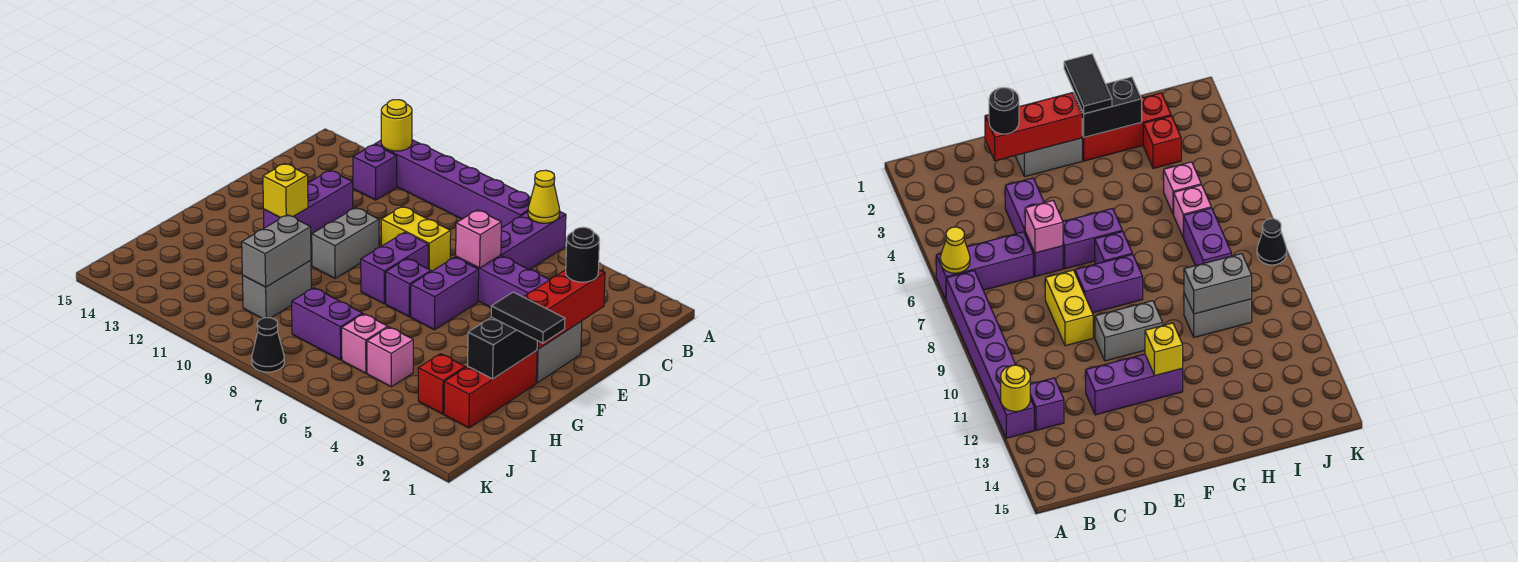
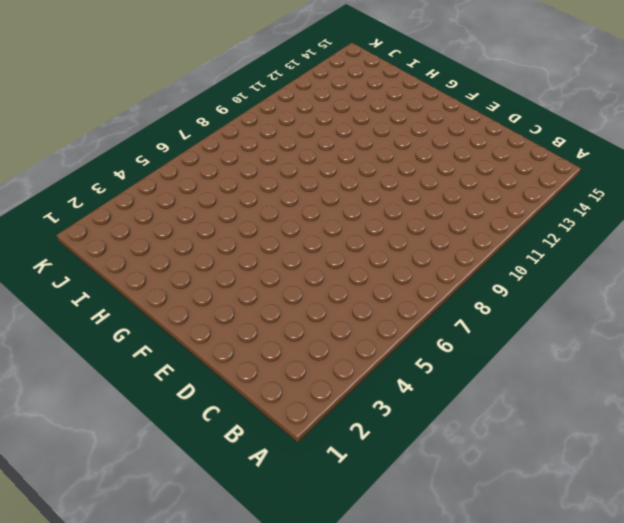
none -> purple brick A6:C6 level 1
none -> purple brick A7:A12 level 1
none -> purple brick B12 level 1

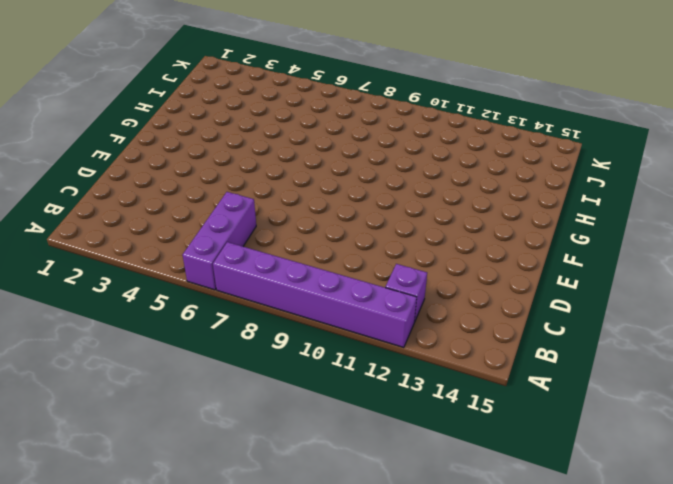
none -> purple brick D4:D6 level 1
none -> yellow brick D8:D9 level 1
none -> purple brick D12:F12 level 1

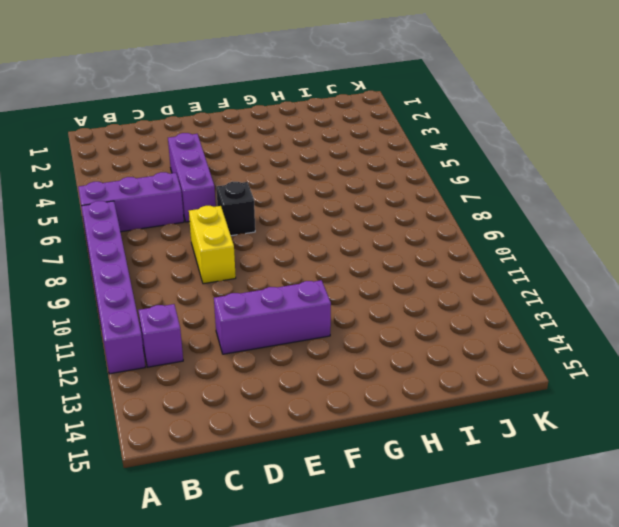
black brick E7 level 1 -> none
none -> grey brick E2:F2 level 1
none -> purple brick E6:F6 level 1
none -> purple brick E8:F8 level 1

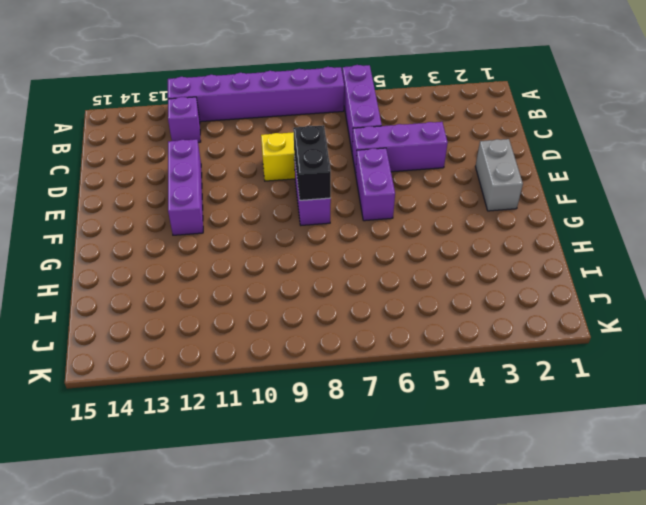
black brick E8:F8 level 2 -> black brick G2:H2 level 2
none -> grey brick E10:F10 level 1
none -> purple brick F7 level 1
none -> red brick G2:I2 level 1

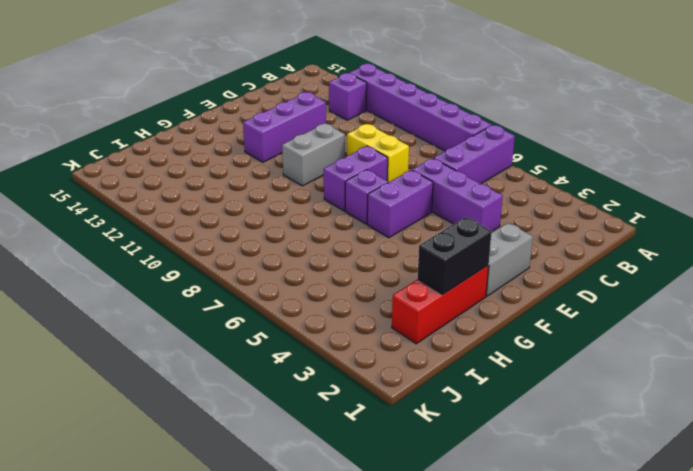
none -> grey brick H10:I10 level 1
none -> red brick I3 level 1
none -> pink brick I5 level 1

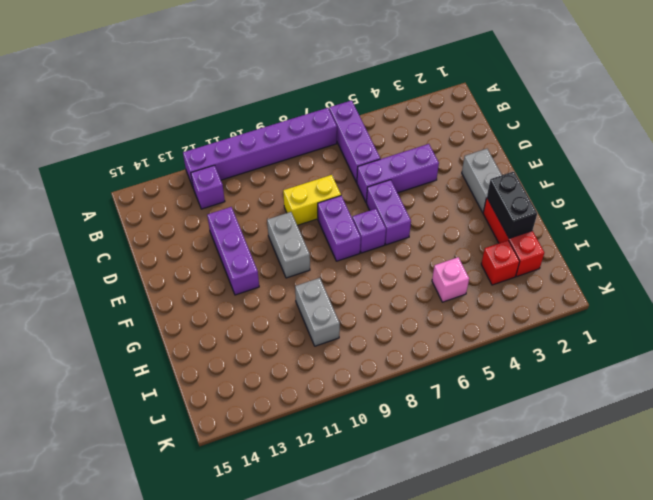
none -> pink brick I6 level 1
none -> purple brick I7:I8 level 1
none -> black cone K8 level 1

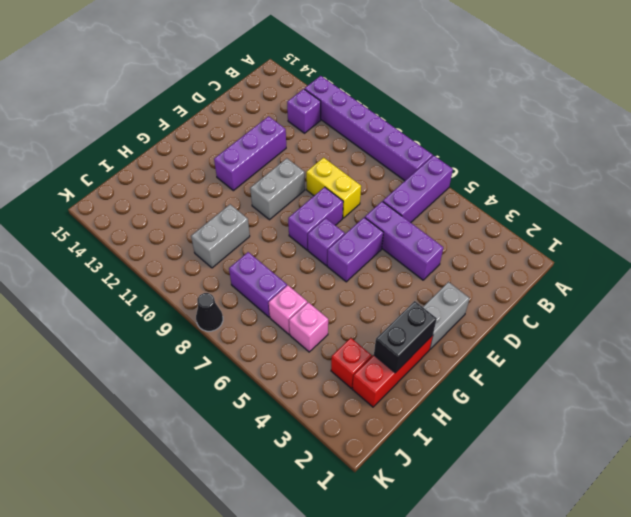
none -> yellow cone A6 level 2
none -> yellow round brick A12 level 2
none -> red brick D2:F2 level 2

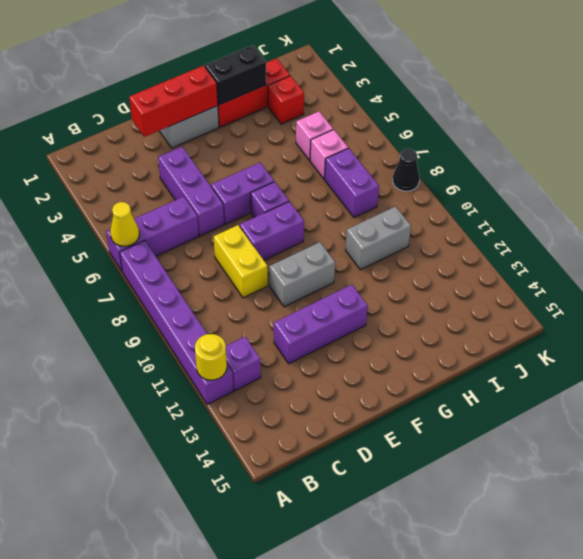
none -> pink brick D6 level 2
none -> yellow brick F12 level 2
none -> grey brick H10:I10 level 2

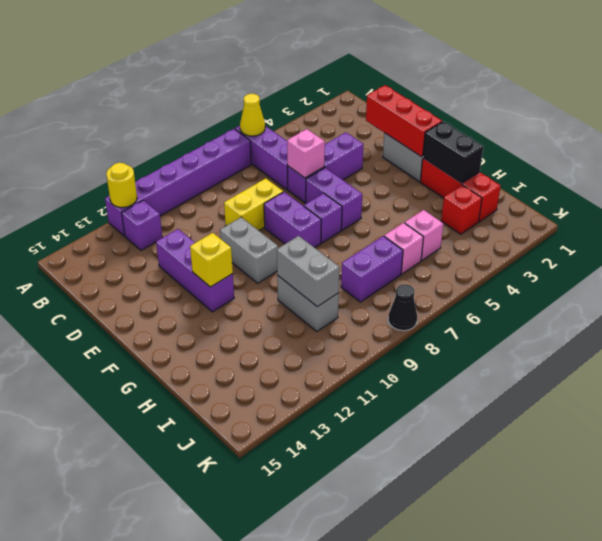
none -> black round brick D2 level 3
none -> black tile G1:G2 level 3

